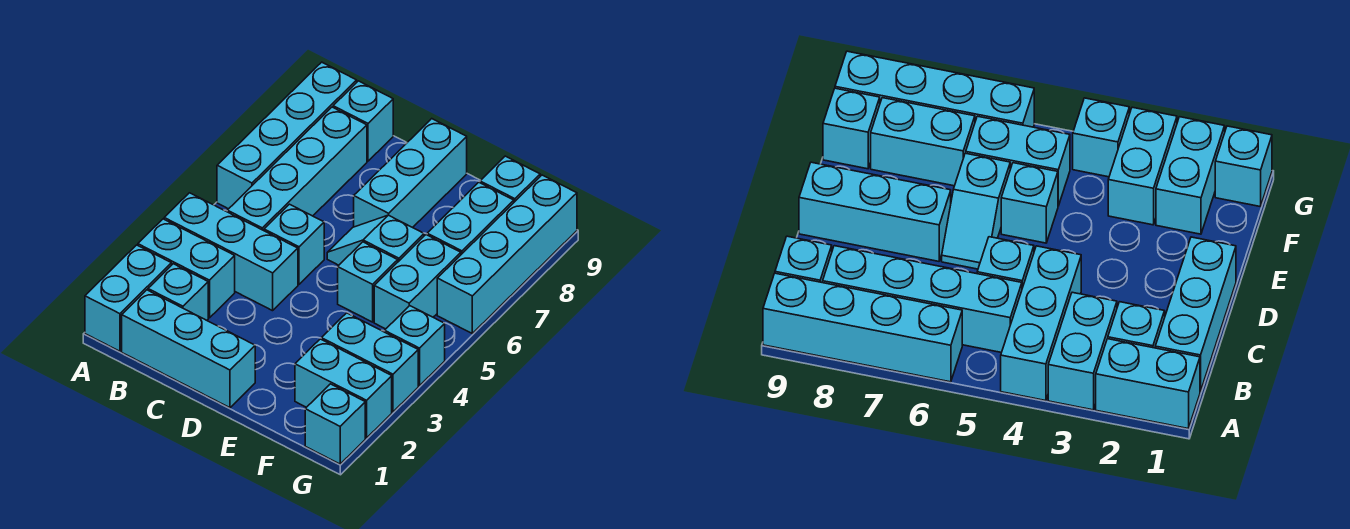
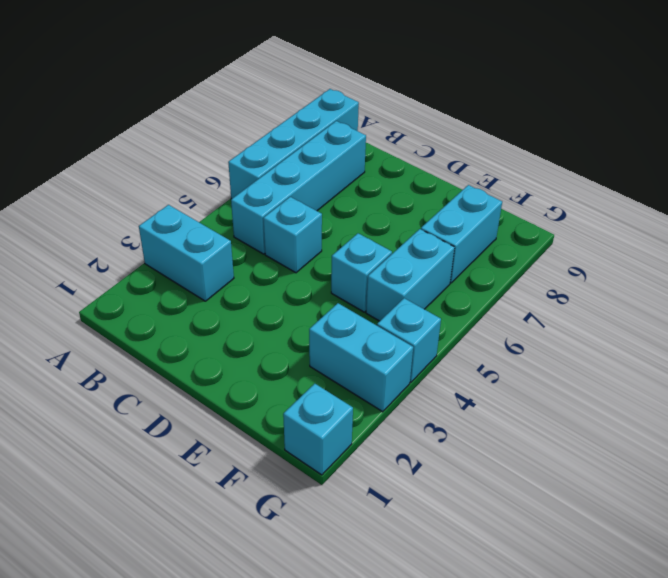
none -> cyan brick A1:A2 level 1
none -> cyan brick A4:C4 level 1
none -> cyan brick B1:D1 level 1

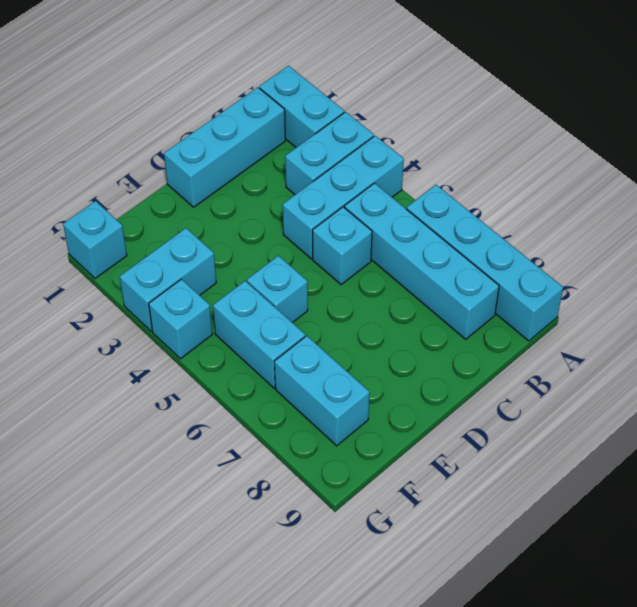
none -> cyan brick B2 level 1
none -> cyan brick B9 level 1
none -> cyan slope D6:E6 level 1 top E

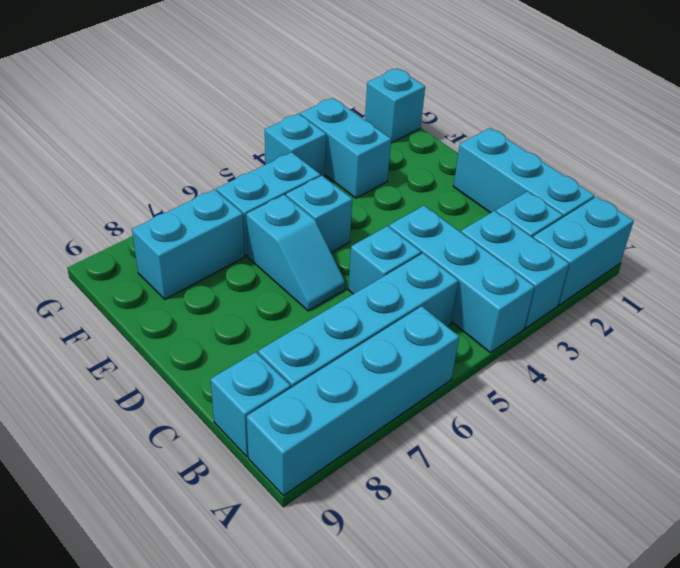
none -> cyan brick D7:D9 level 1
none -> cyan brick F2:G2 level 1
none -> cyan brick F9 level 1

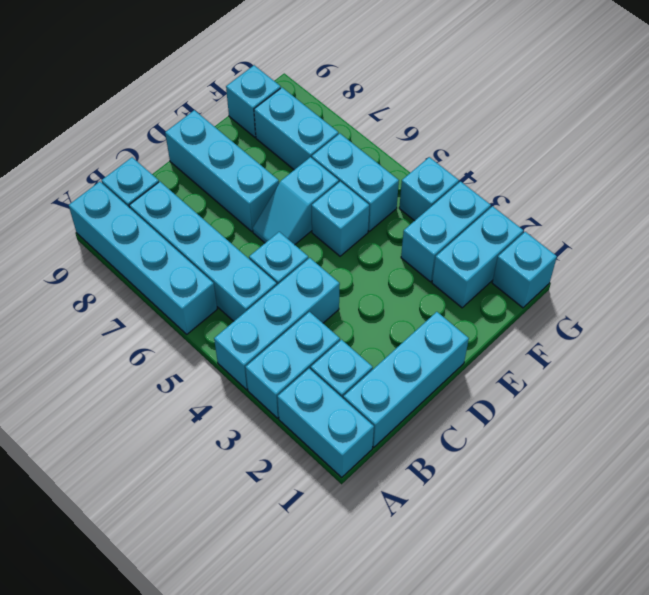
none -> cyan brick G6:G9 level 1

